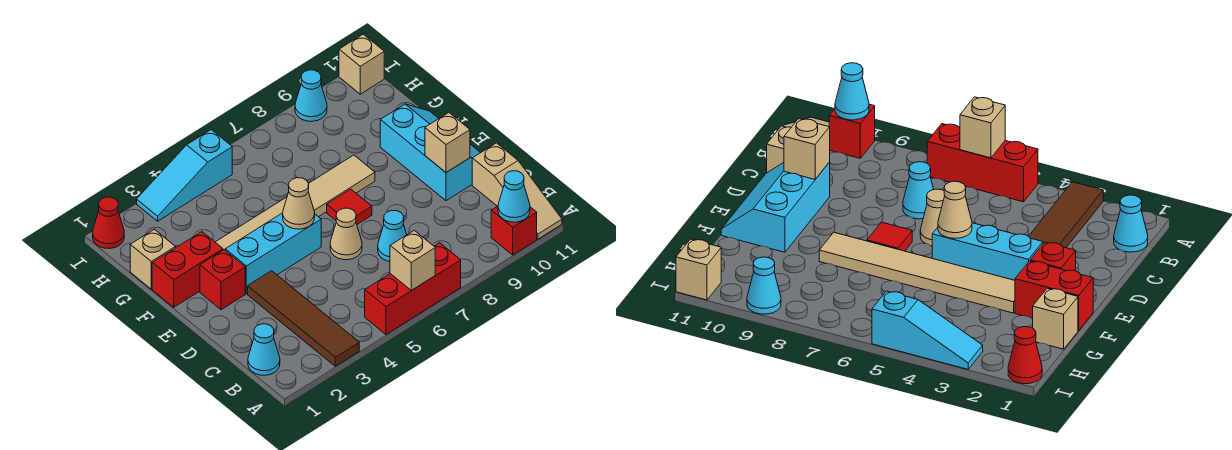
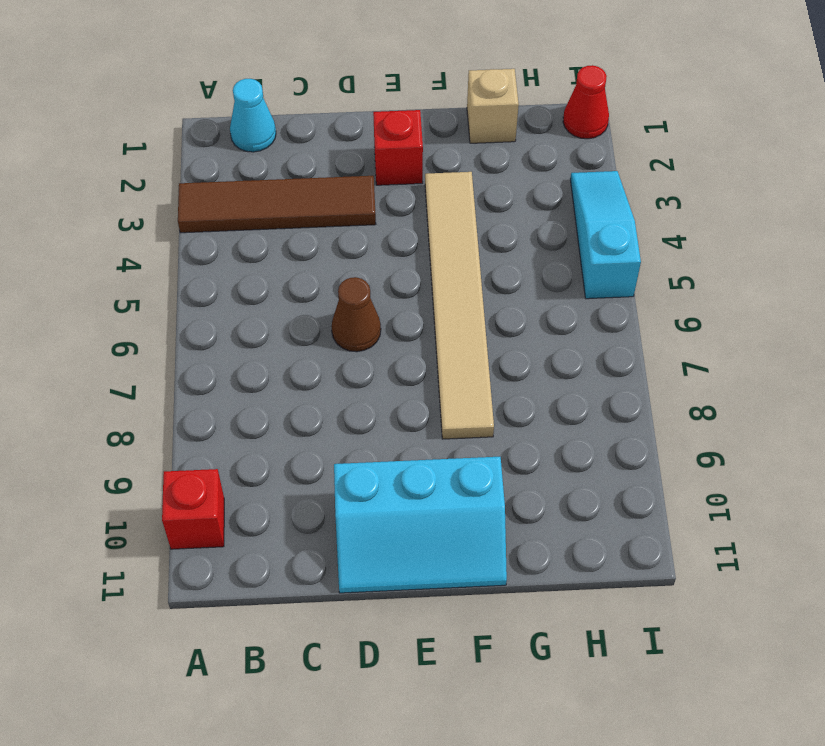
brown cone D6 level 1 -> tan cone D6 level 1
none -> red brick A5:A7 level 1
none -> tan slope A11:C11 level 1 top C
none -> cyan cone C7 level 1

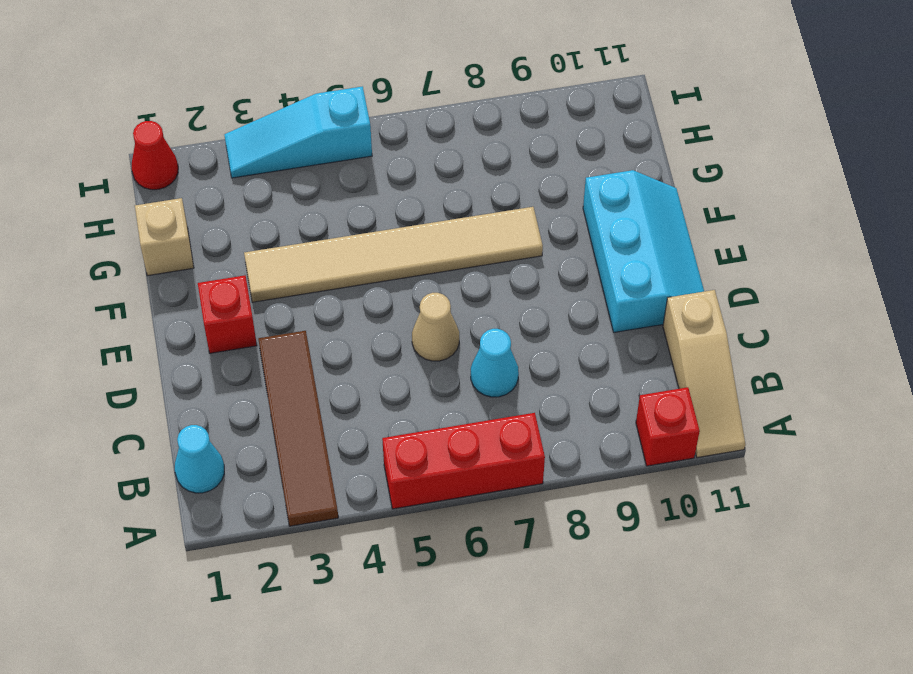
none -> cyan brick E3:E5 level 1
none -> red tile E7 level 1
none -> red brick F1:F2 level 1

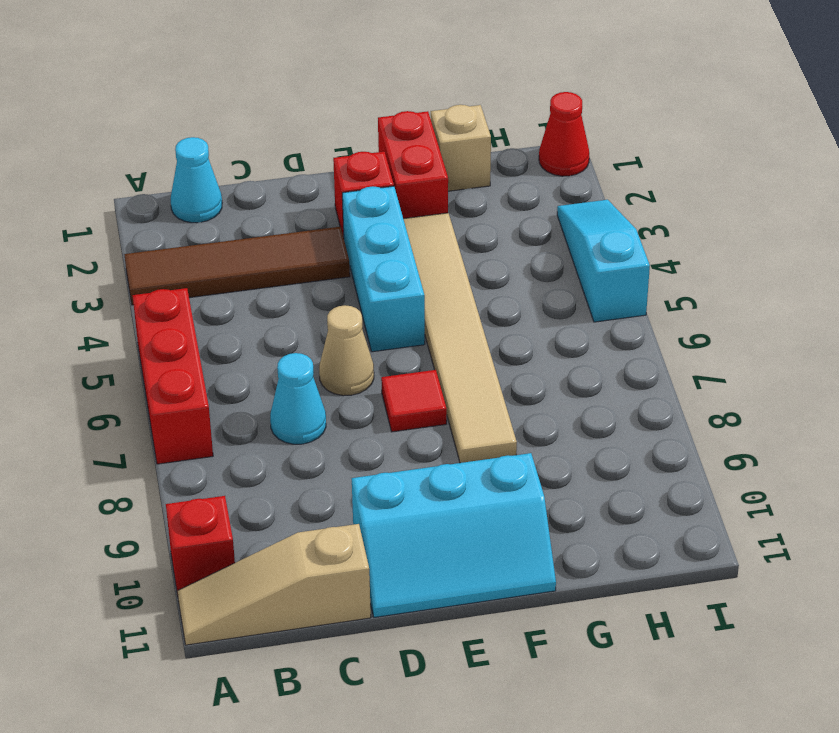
none -> cyan cone I9 level 1
none -> tan brick I11 level 1
none -> tan brick A6 level 2

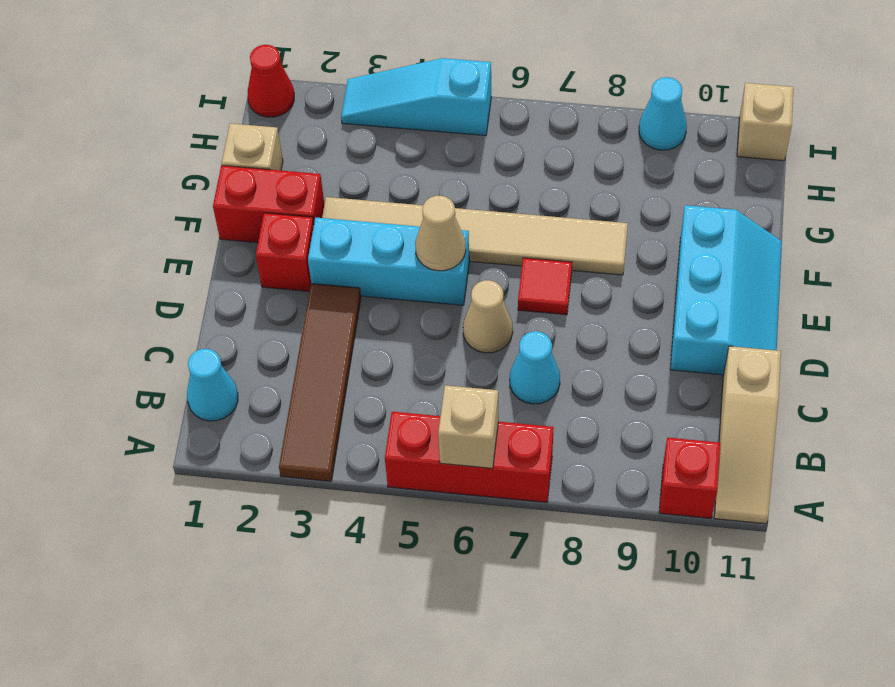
none -> cyan cone A10 level 2
none -> tan brick D10 level 2

